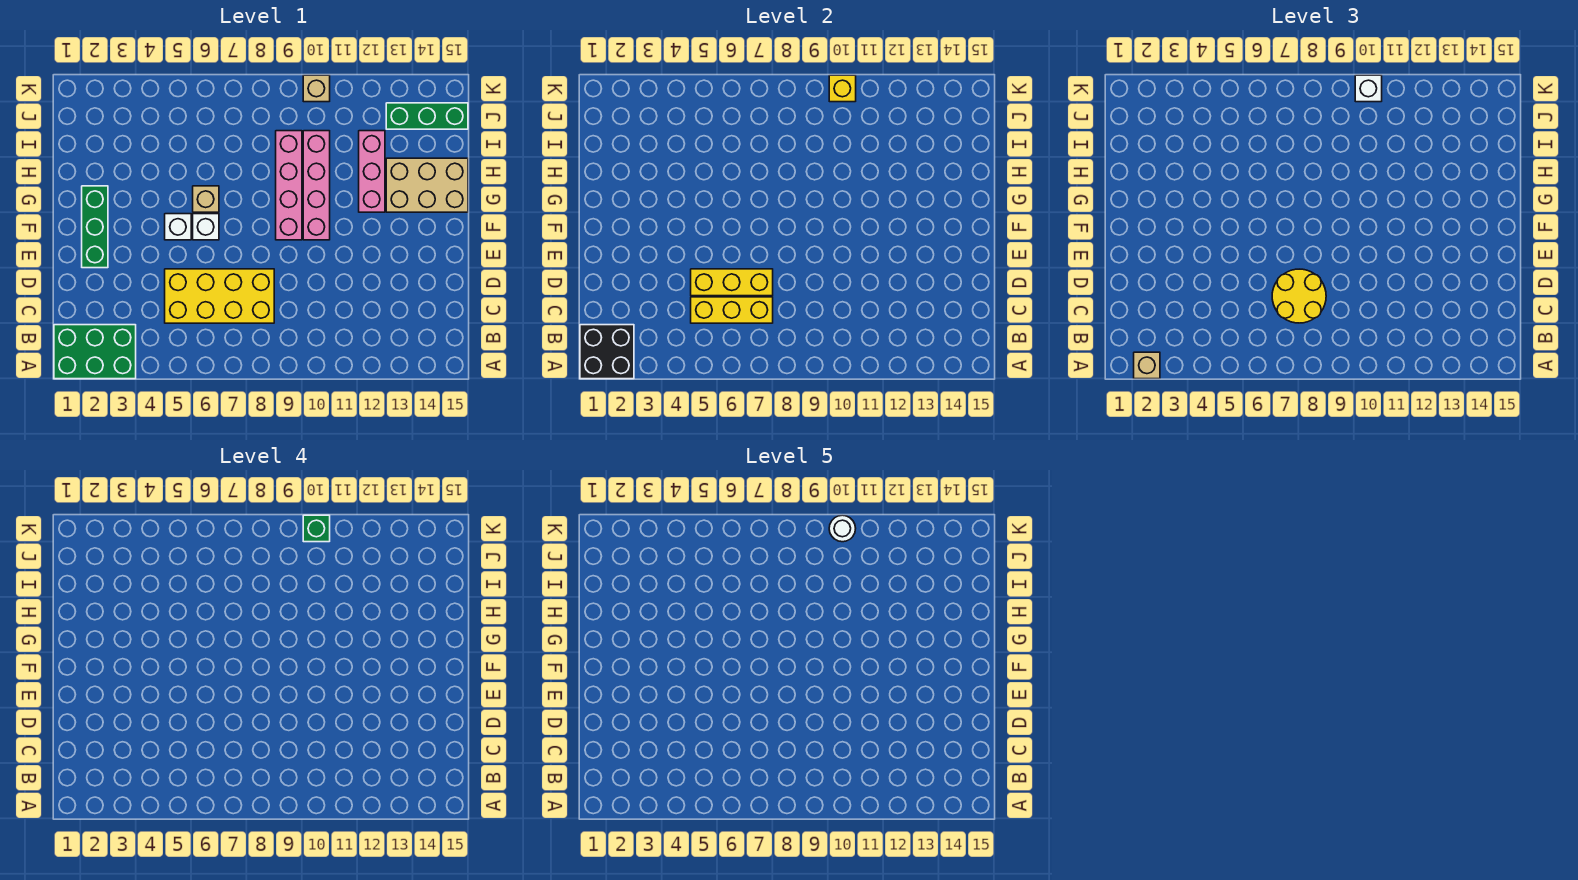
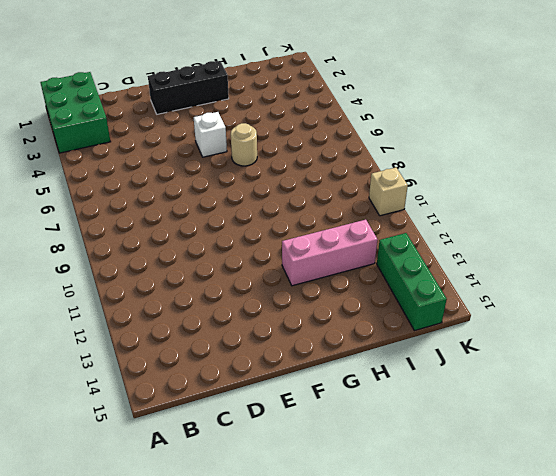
black brick E2:G2 level 1 -> green brick E2:G2 level 1
tan round brick G6 level 1 -> tan brick G6 level 1
none -> yellow brick C5:D8 level 1
none -> white brick F6 level 1
none -> pink brick F9:I9 level 1

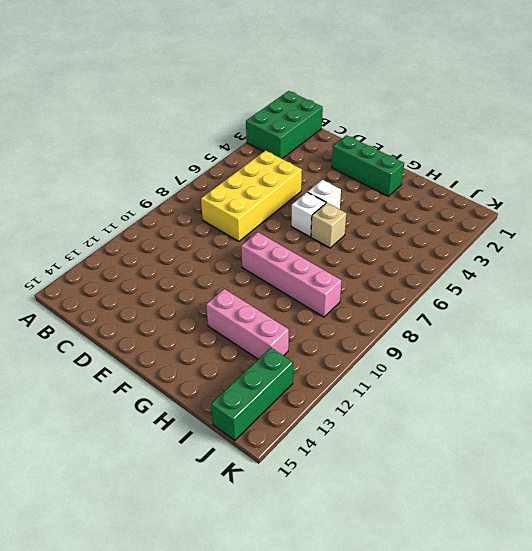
none -> pink brick F10:I10 level 1
none -> tan brick G13:H15 level 1
none -> tan brick K10 level 1

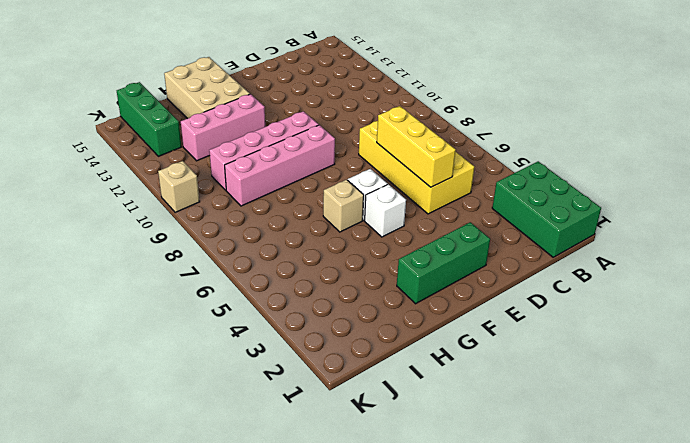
none -> black brick A1:B2 level 2
none -> yellow brick C5:C7 level 2
none -> yellow brick K10 level 2

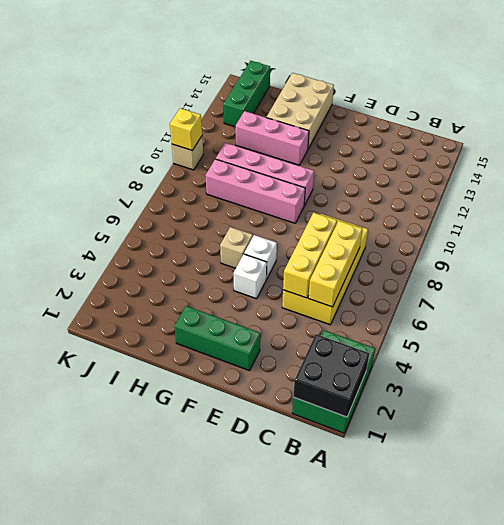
none -> tan brick A2 level 3
none -> yellow round brick C7:D8 level 3
none -> white brick K10 level 3

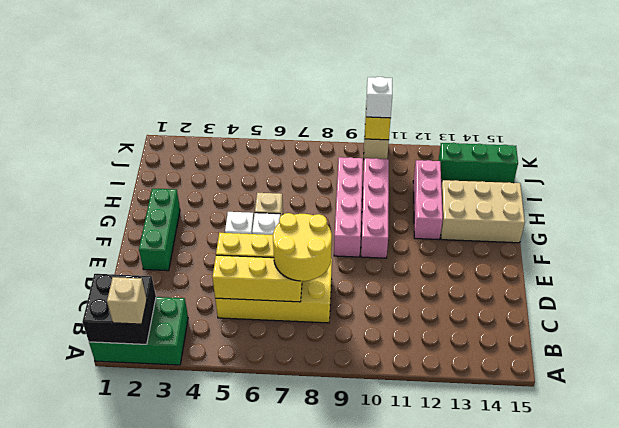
none -> green brick K10 level 4
none -> white round brick K10 level 5

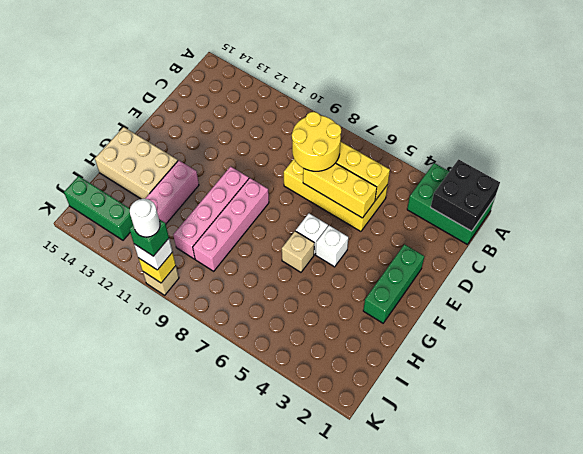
none -> tan brick A2 level 3

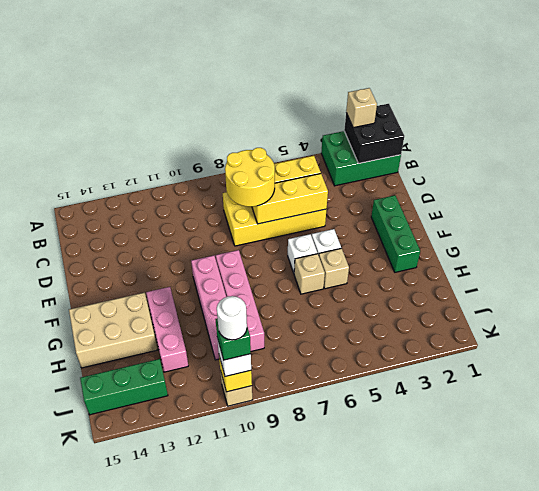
tan brick G5 level 1 -> none

